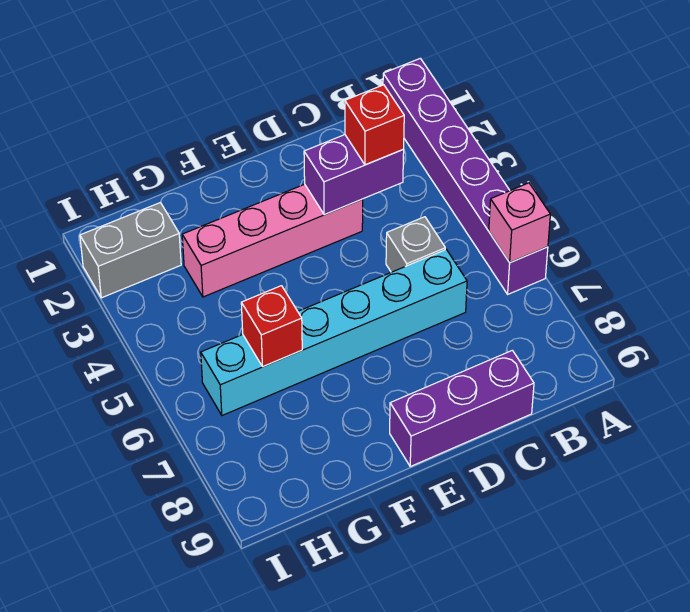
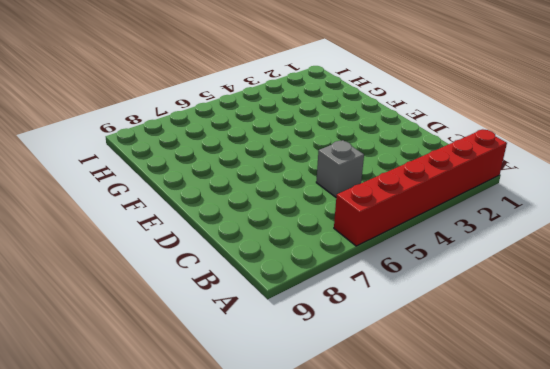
red brick A1:A6 level 1 -> purple brick A1:A6 level 1
none -> cyan brick C6:H6 level 1
none -> purple brick C9:E9 level 1

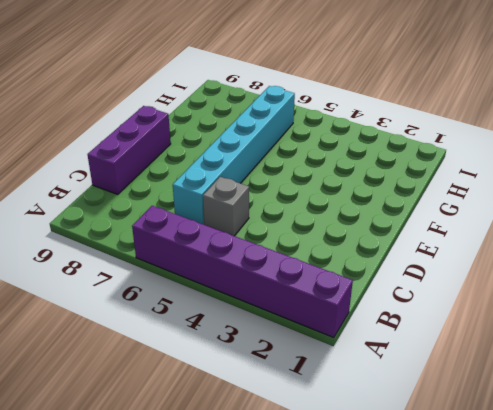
none -> pink brick D3:G3 level 1
none -> grey brick H2:I2 level 1

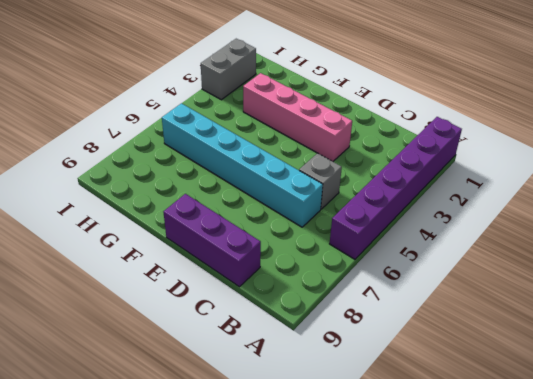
grey brick I2:I3 level 1 -> grey brick H2:I2 level 1
none -> pink brick A6 level 2
none -> purple brick C3:D3 level 2

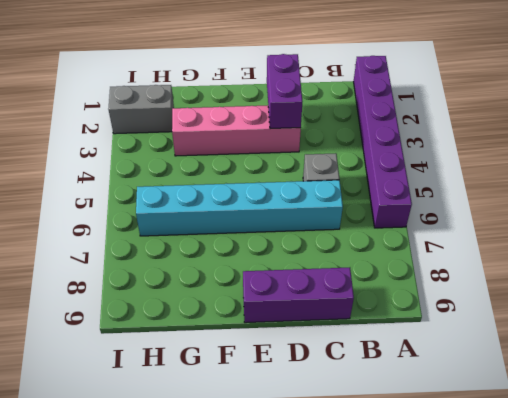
purple brick D2:D3 level 2 -> purple brick C3:D3 level 2
none -> pink brick A6 level 2
none -> red brick G6 level 2

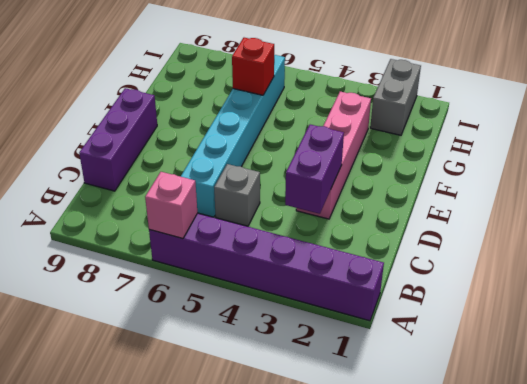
none -> red brick C3 level 3

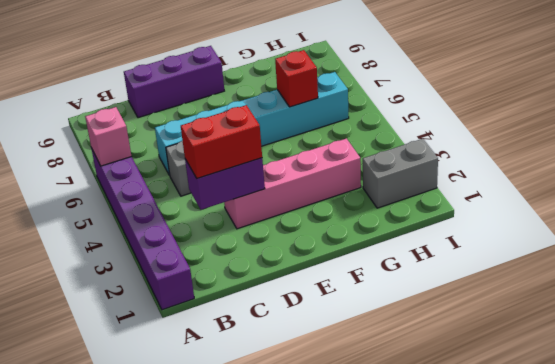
red brick C3:D3 level 3 -> red brick C3 level 3

